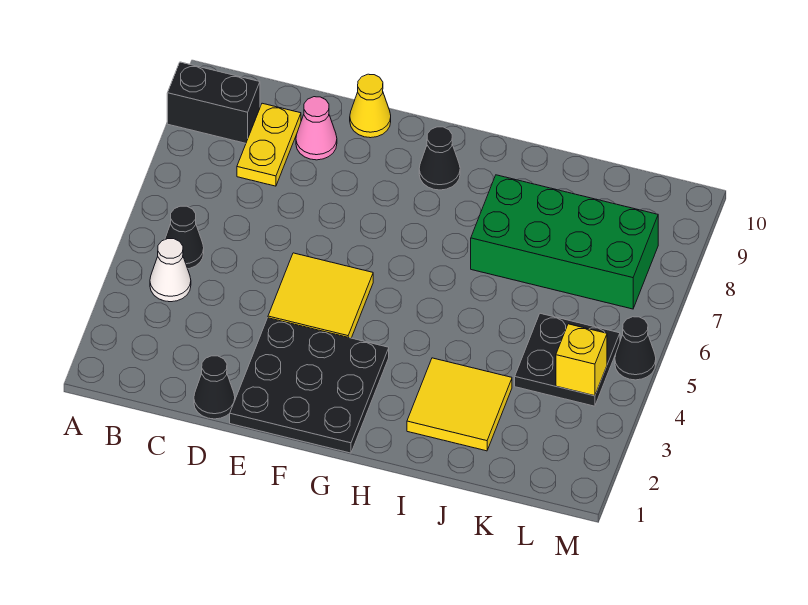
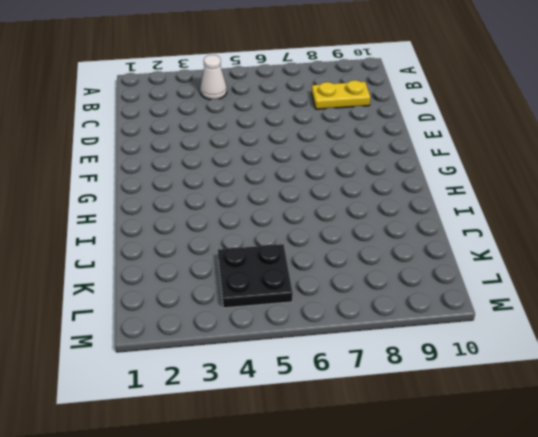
none -> black brick A9:B9 level 1
none -> black cone B5 level 1
none -> black cone D1 level 1

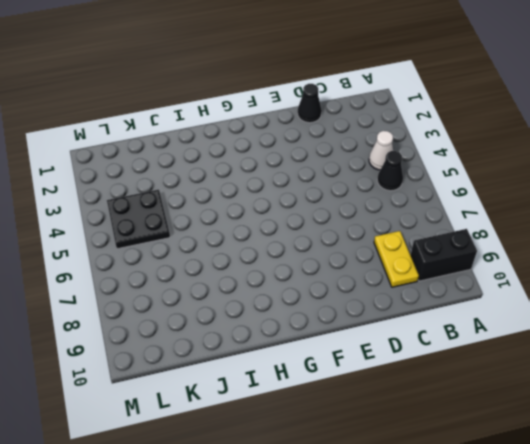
none -> pink cone D9 level 1
none -> black plate E1:G3 level 1
none -> yellow tile E4:F5 level 1

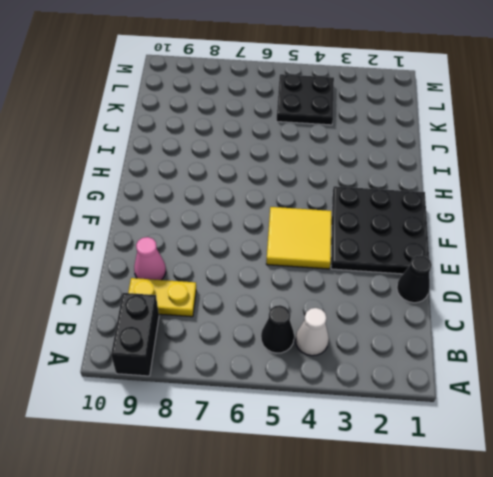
none -> yellow cone E10 level 1
none -> black cone G9 level 1
none -> yellow tile I2:J3 level 1

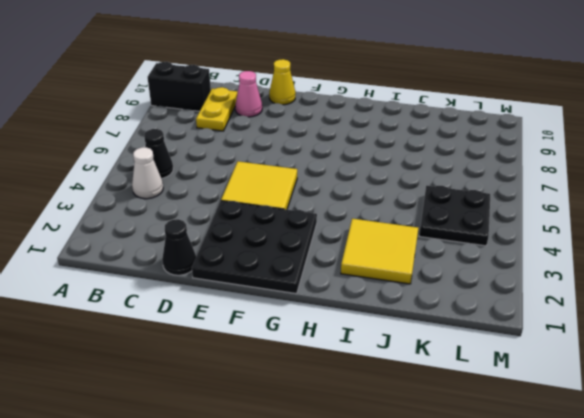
none -> black cone G9 level 1
none -> green brick I7:L8 level 1
none -> black cone M5 level 1

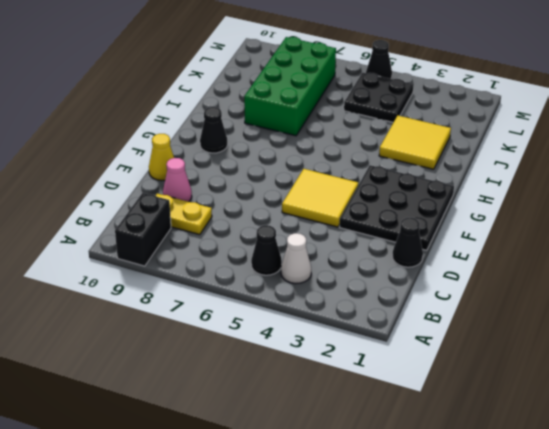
none -> yellow brick L4 level 2

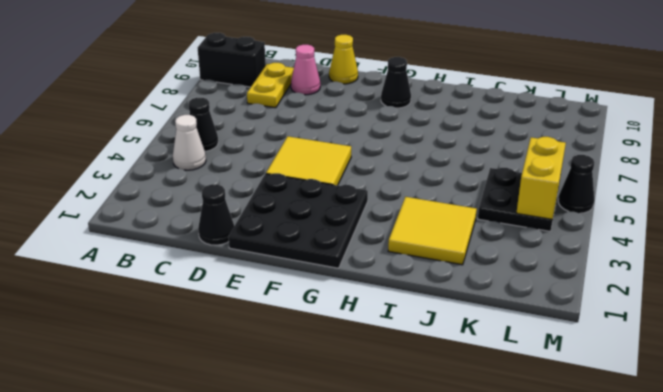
yellow brick L4:L5 level 2 -> yellow brick L4 level 2
none -> green brick I7:L8 level 1

